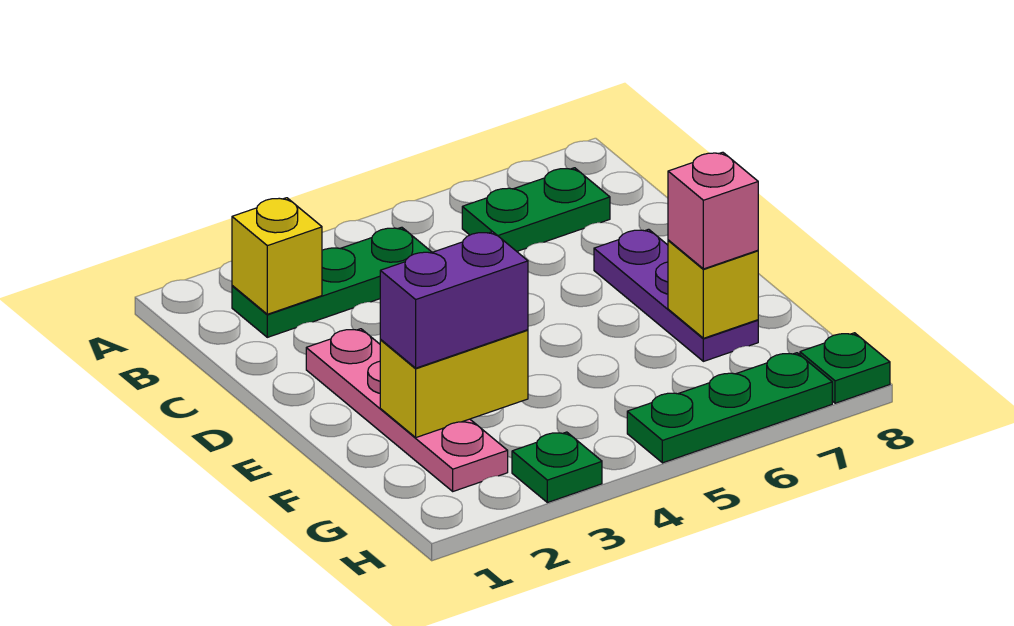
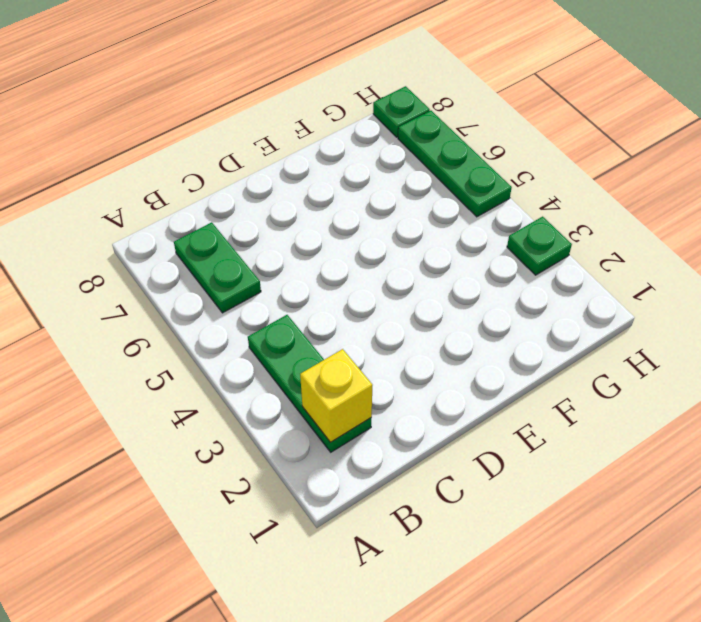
none -> pink plate D2:G2 level 1
none -> purple plate D7:F7 level 1
none -> yellow brick F2:F3 level 2

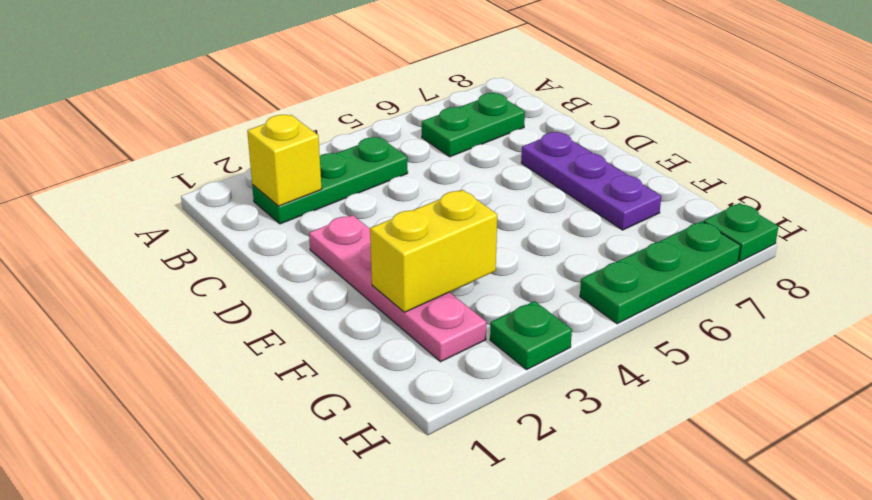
none -> yellow brick F7 level 2
none -> purple brick F2:F3 level 3
none -> pink brick F7 level 3

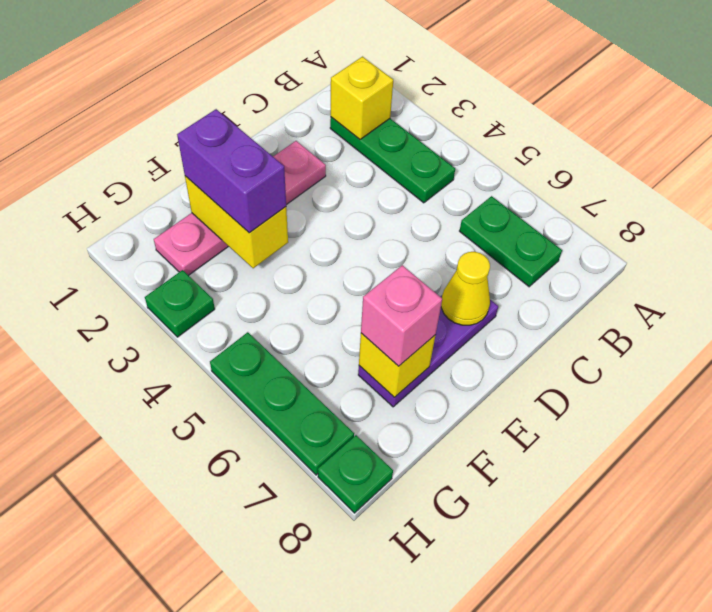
yellow cone D7 level 2 -> none

